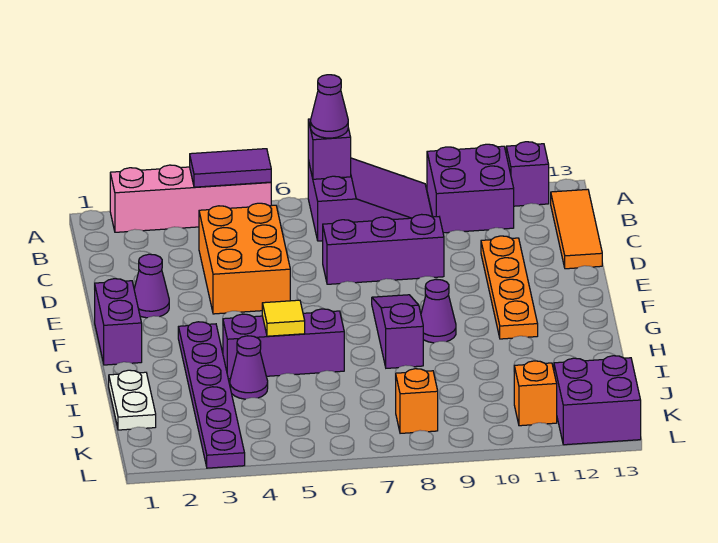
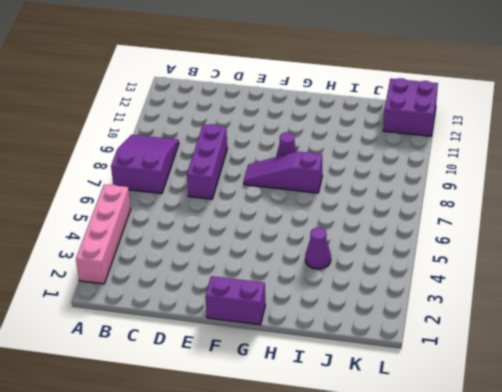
none -> purple brick A10:B11 level 1
none -> purple brick A12 level 1
none -> orange tile B13:D13 level 1

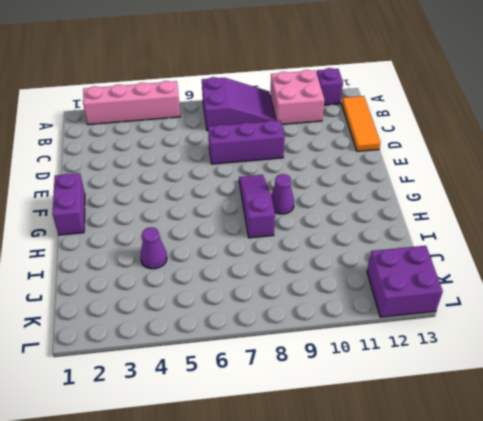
pink brick A10:B11 level 1 -> purple brick A10:B11 level 1
none -> orange brick C4:E5 level 1
none -> orange plate D11:G11 level 1
none -> purple cone E2 level 1

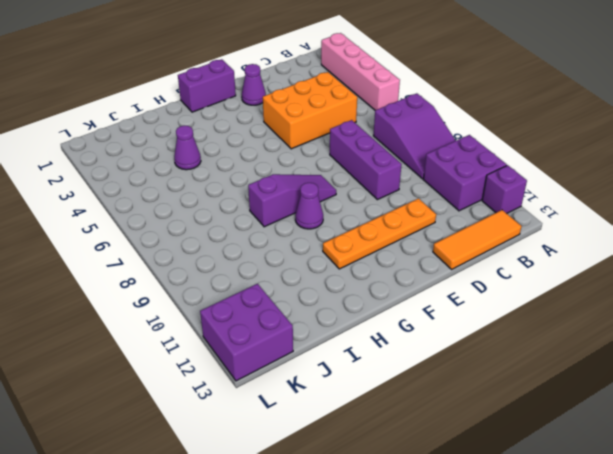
none -> purple plate G3:L3 level 1
none -> purple brick H4:H6 level 1
none -> white plate I1:J1 level 1

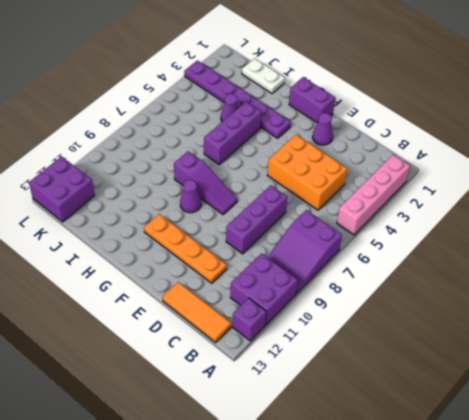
none -> orange brick K8 level 1
none -> orange brick K11 level 1
none -> purple tile A4:A5 level 2

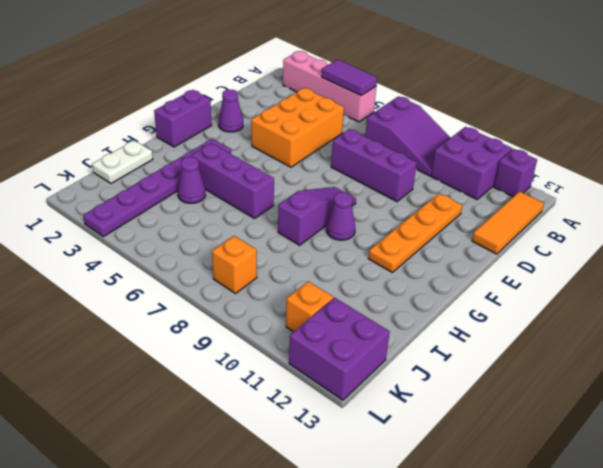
none -> purple brick A7 level 2
none -> yellow tile H5 level 2
none -> purple cone A7 level 3

